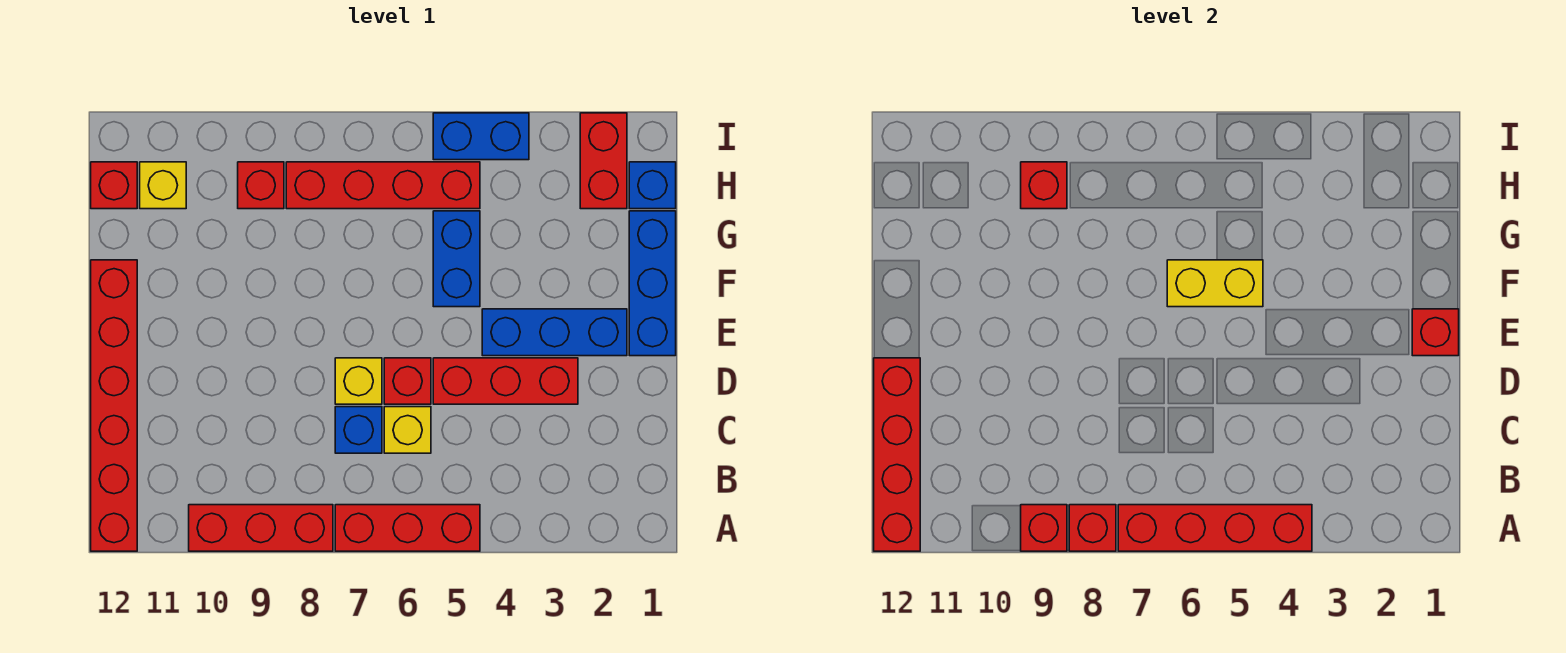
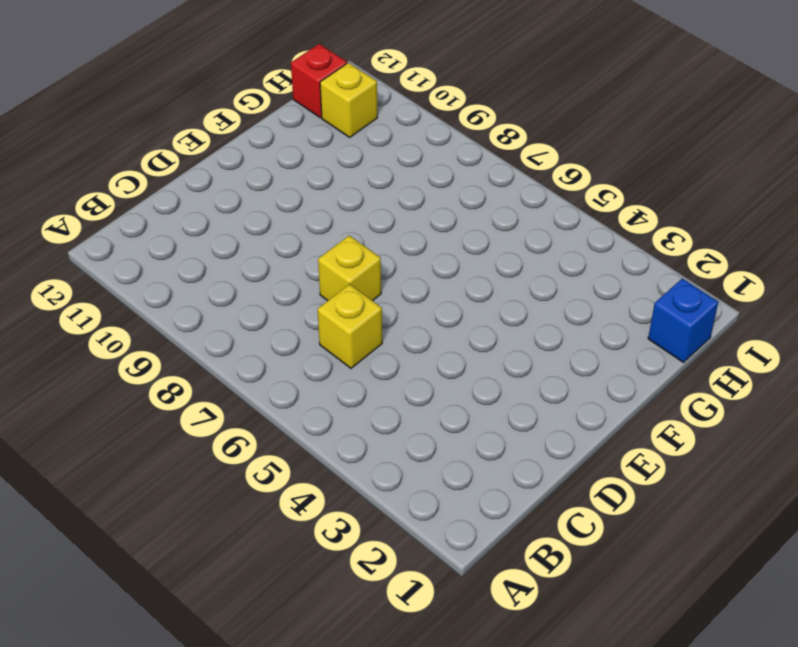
none -> red brick A5:A7 level 1
none -> red brick A8:A10 level 1
none -> red brick A12:F12 level 1

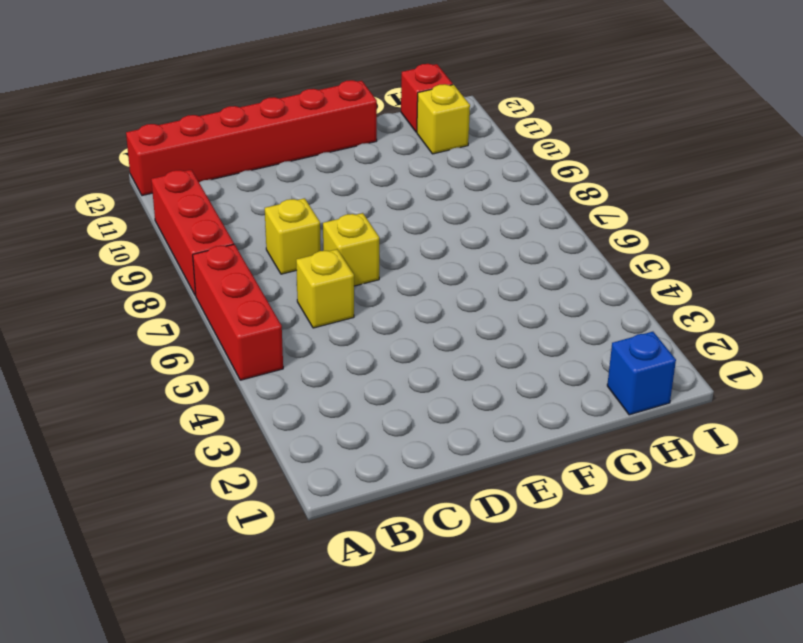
yellow brick C8 level 1 -> none
none -> blue brick C7 level 1
none -> red brick D3:D5 level 1
none -> red brick D6 level 1

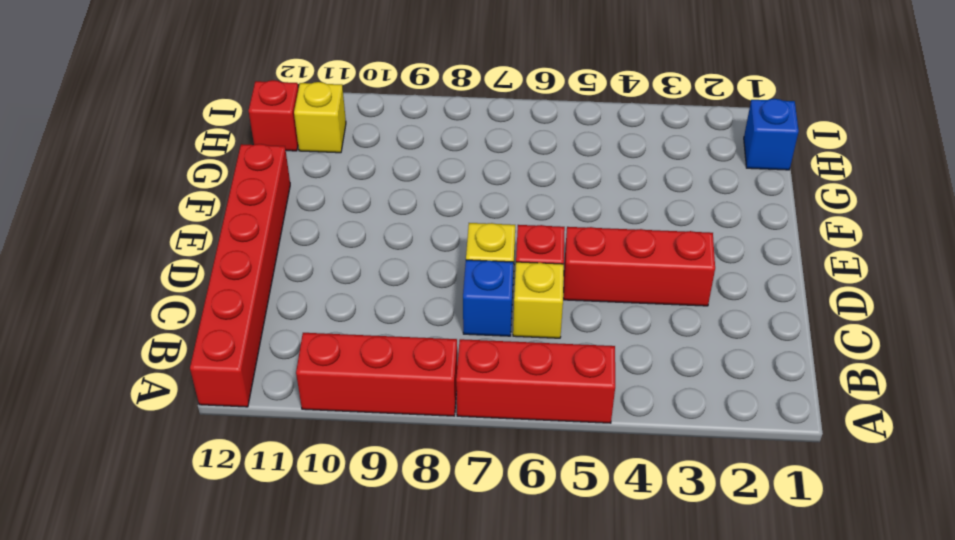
none -> blue brick E1:G1 level 1
none -> blue brick E2:E4 level 1
none -> blue brick F5:G5 level 1

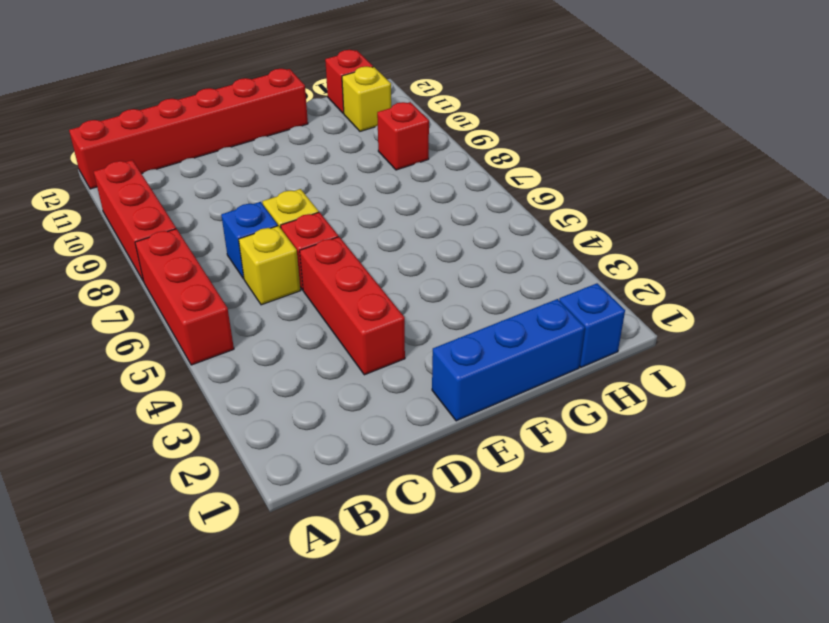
none -> blue brick E2:E4 level 1
none -> blue brick F5:G5 level 1
none -> red brick H2:I2 level 1

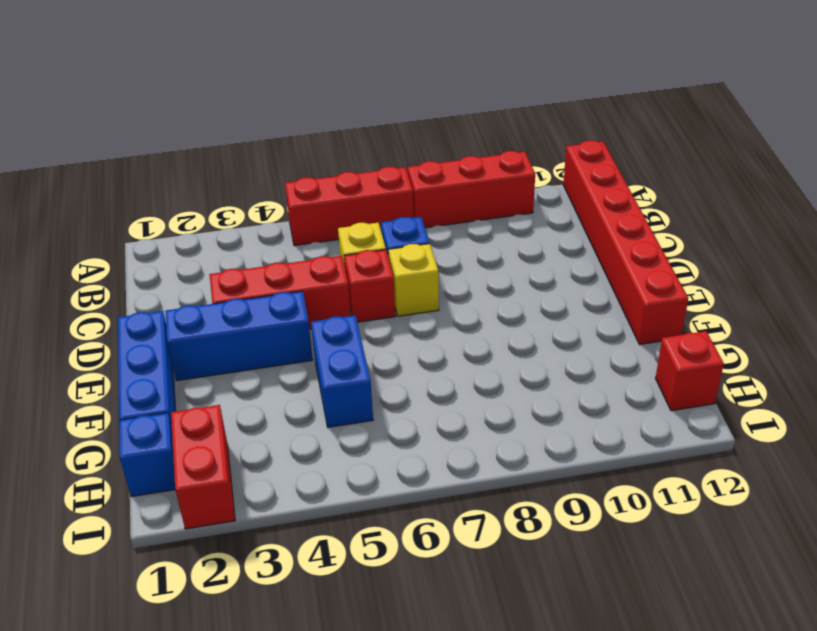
none -> red brick H5:H8 level 1
none -> red brick H9 level 1
none -> yellow brick H11 level 1

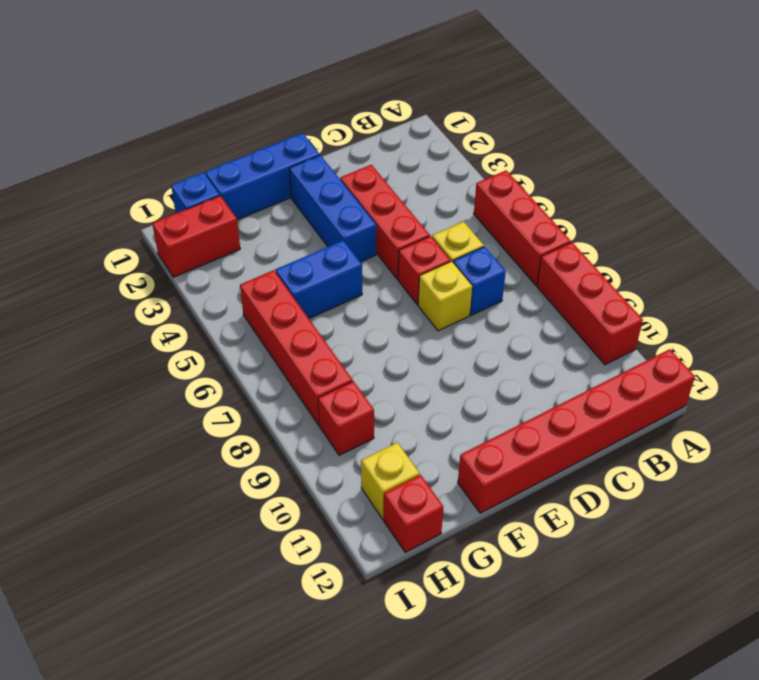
none -> blue brick I4:I5 level 1
none -> red brick A4:A7 level 2
none -> red brick A8 level 2

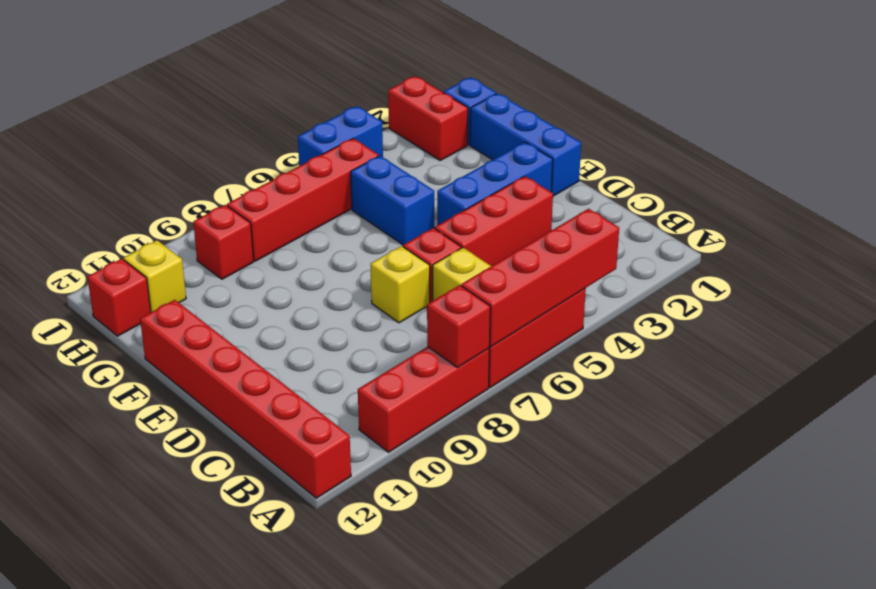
none -> blue brick C7 level 1
none -> red brick A9 level 2
none -> red brick A12:D12 level 2

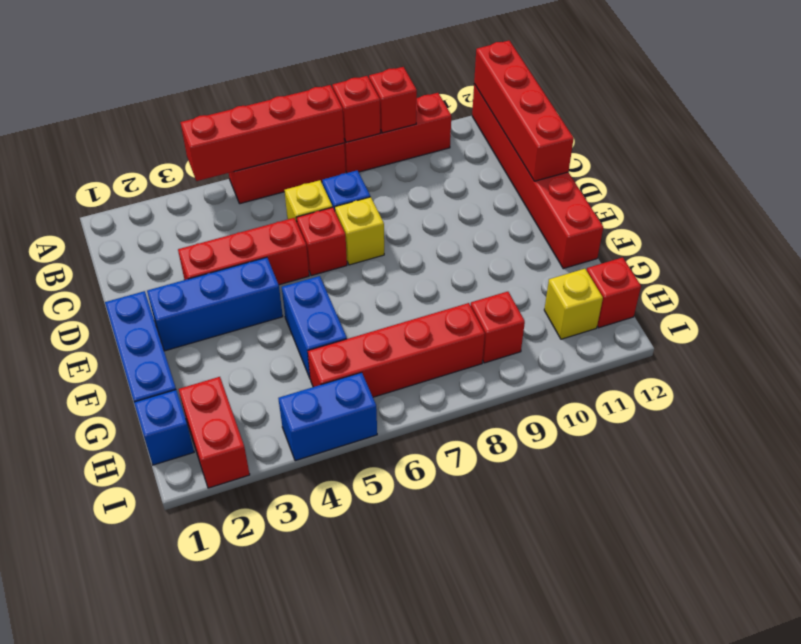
none -> red brick E1 level 2
none -> yellow brick F5:F6 level 2
none -> red brick H9 level 2

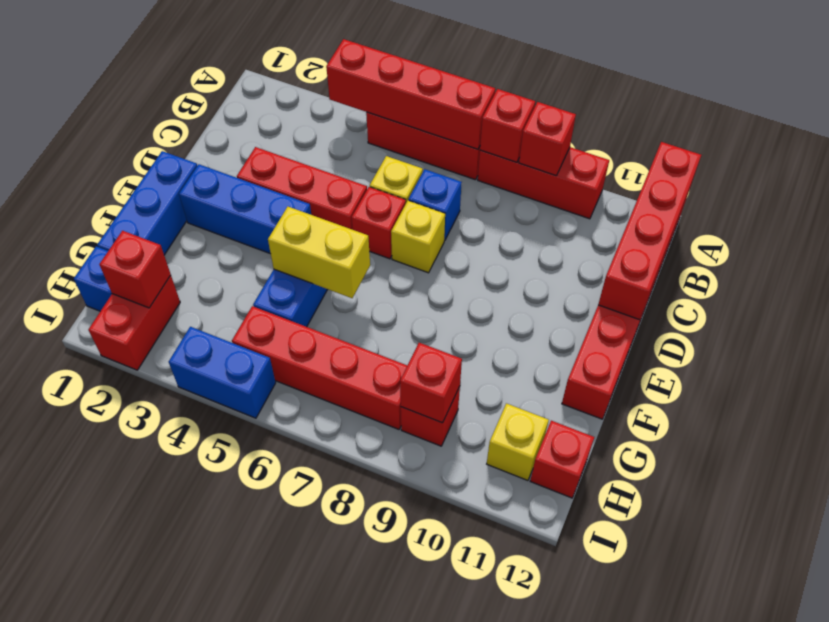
red brick H2 level 2 -> red brick E1 level 2

